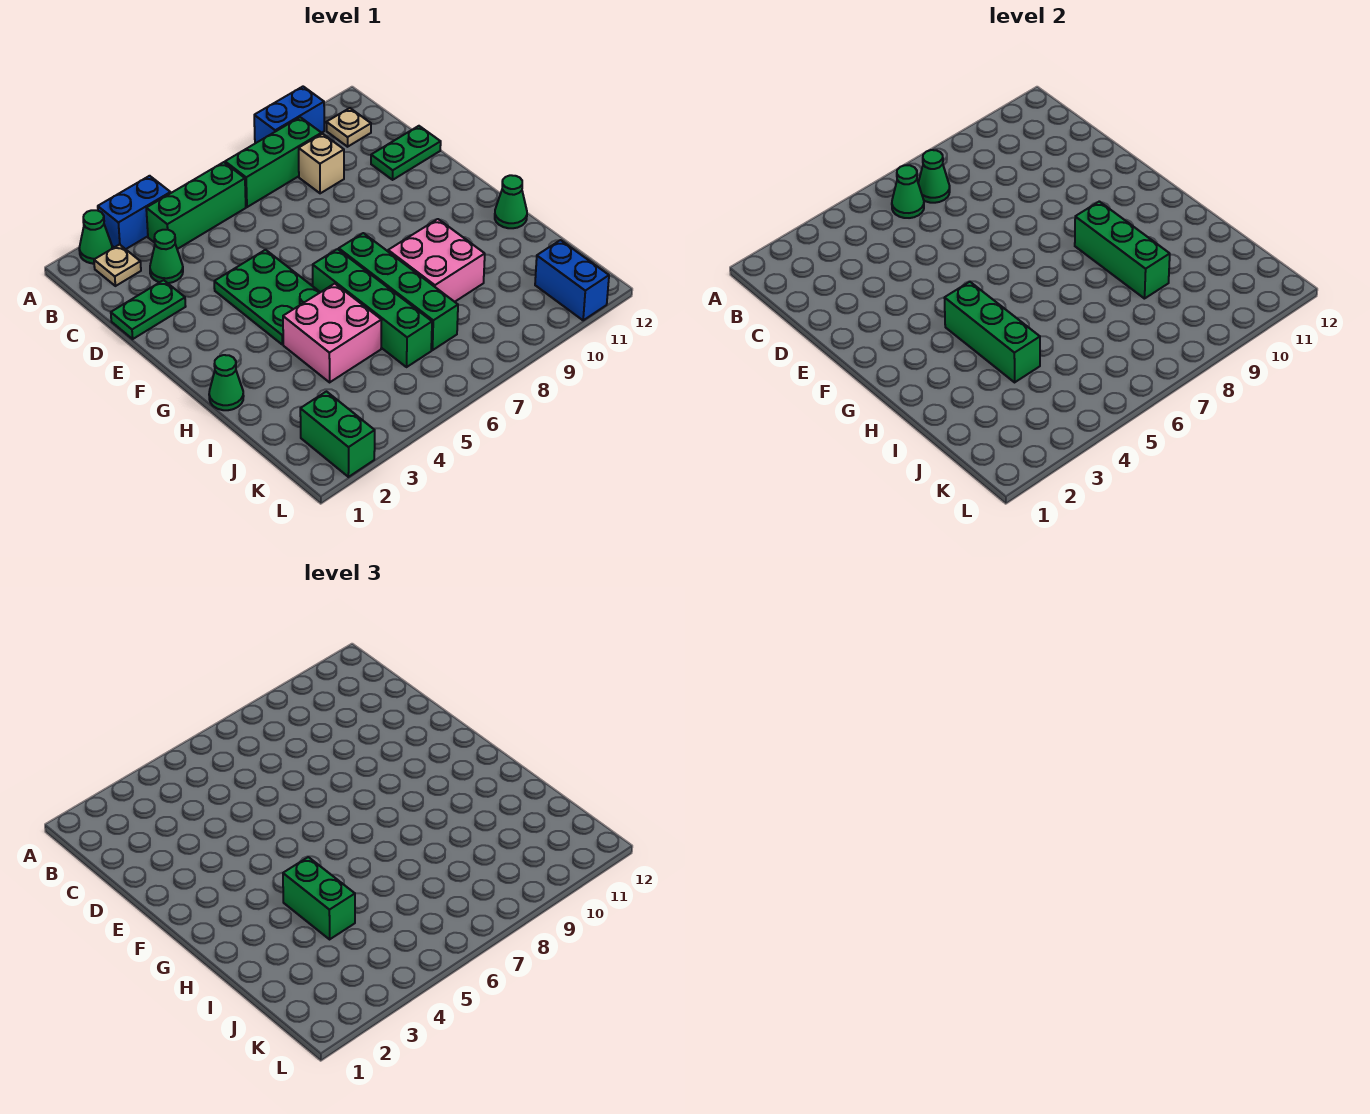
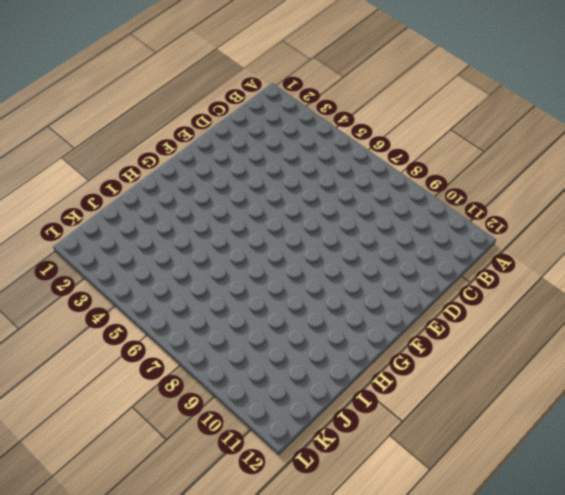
none -> green cone A2 level 1
none -> blue brick A3:A4 level 1
none -> blue brick A9:A10 level 1

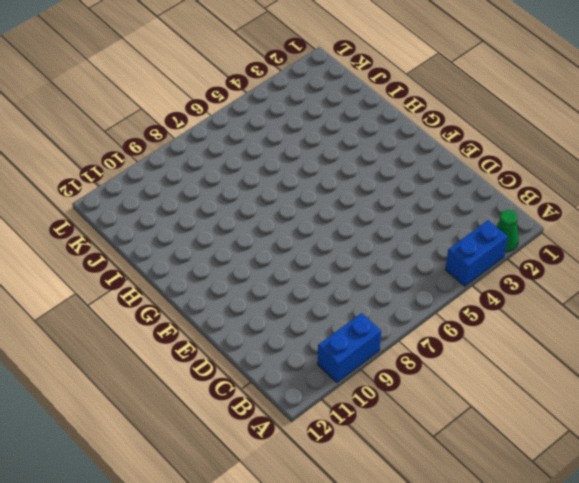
none -> tan plate B2 level 1
none -> green brick B4:B6 level 1
none -> green brick B7:B9 level 1

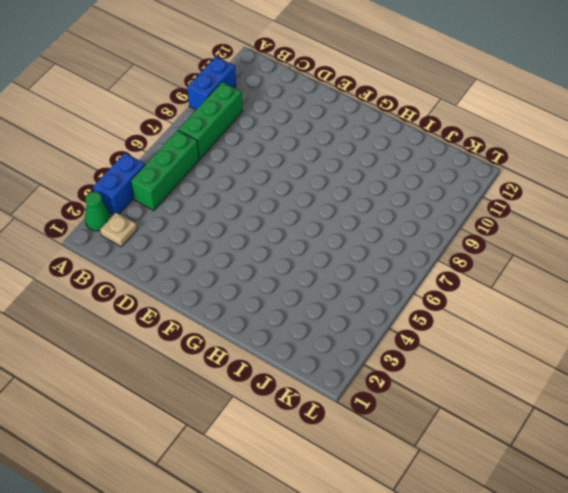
none -> tan plate B11 level 1
none -> green cone C3 level 1
none -> tan brick C9 level 1

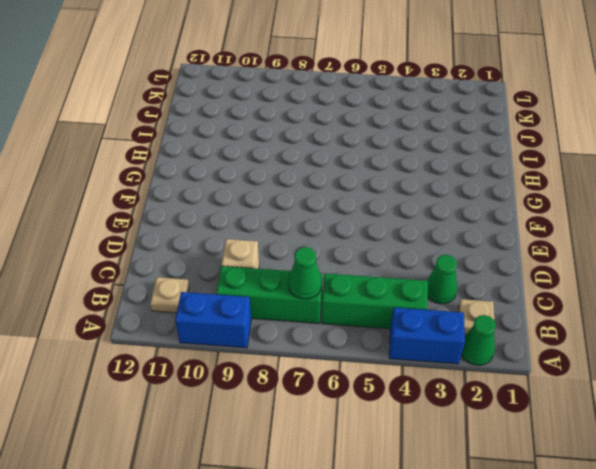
none -> green plate D1:D2 level 1
none -> green plate D11:D12 level 1
none -> green plate E4:G5 level 1

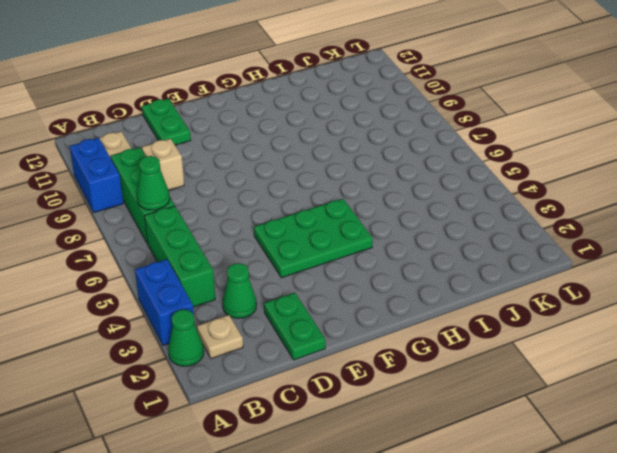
none -> green brick G6:J6 level 1
none -> green brick G7:J7 level 1
none -> green cone H1 level 1

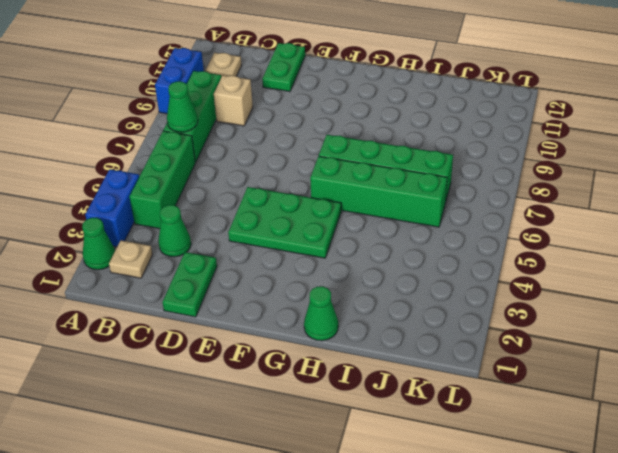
none -> pink brick H4:I5 level 1
none -> pink brick H8:I9 level 1
none -> green cone H12 level 1

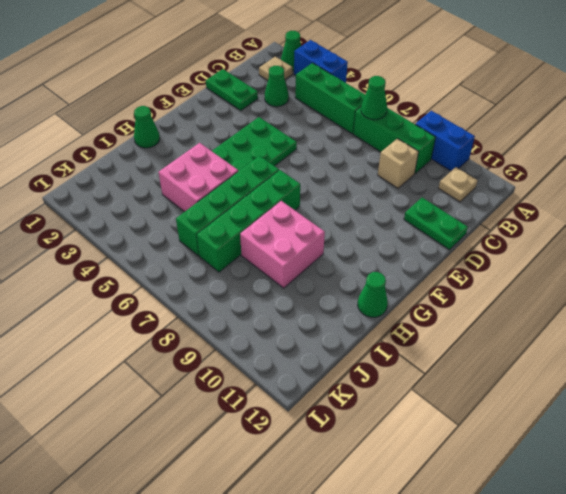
none -> green brick K2:L2 level 1
none -> blue brick K11:L11 level 1
none -> green cone B6 level 2

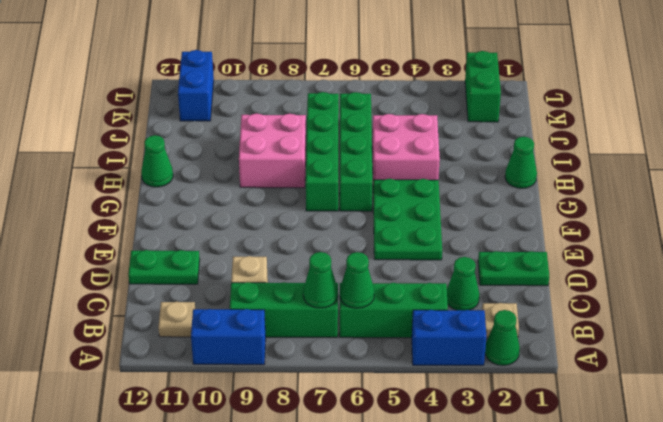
none -> green brick G4:I4 level 2
none -> green brick G9:I9 level 2
none -> green brick H4:I4 level 3

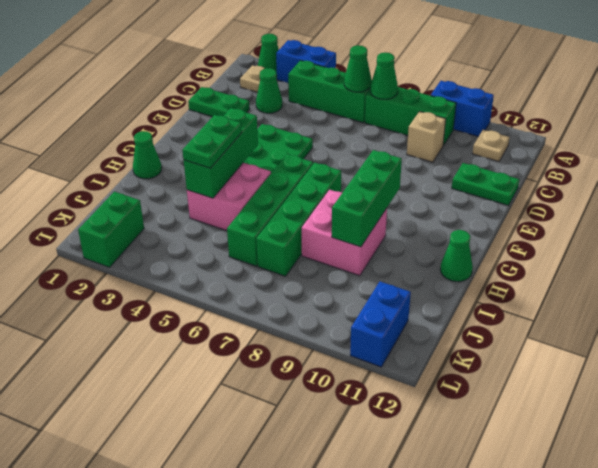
green plate H4:I4 level 3 -> green brick H4:I4 level 3

